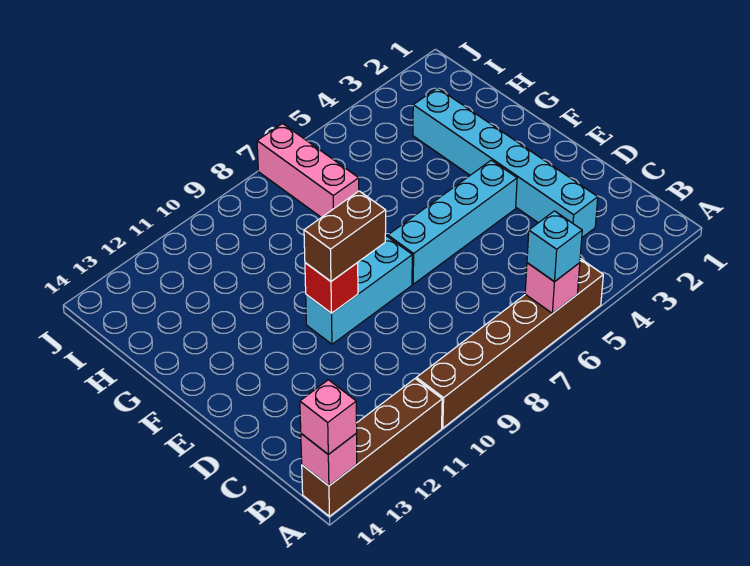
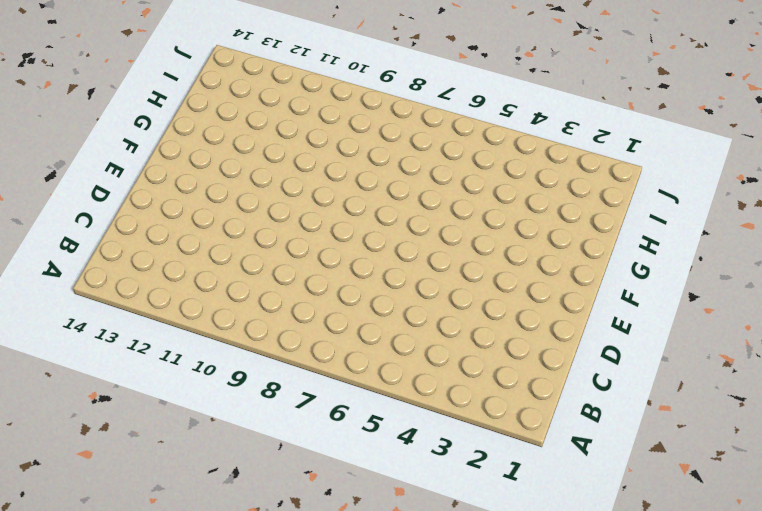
none -> brown brick A5:A10 level 1
none -> brown brick A11:A14 level 1
none -> cyan brick C3:H3 level 1

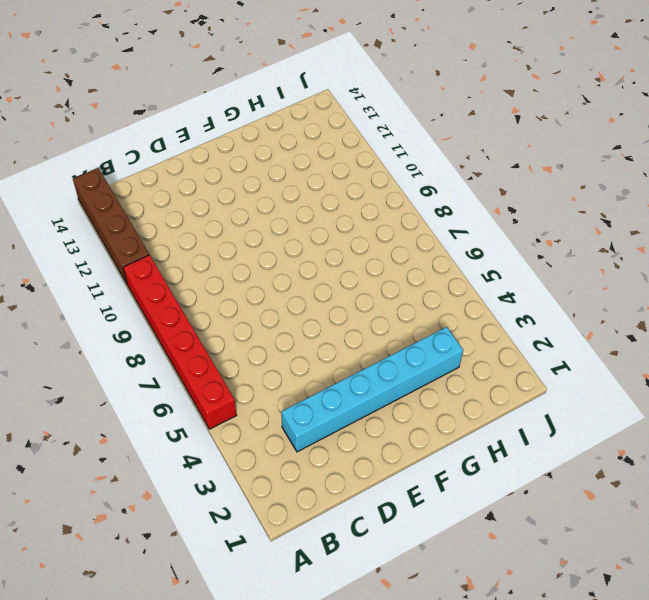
red brick A5:A10 level 1 -> brown brick A5:A10 level 1
none -> cyan brick E4:E7 level 1
none -> cyan brick E8:E10 level 1
none -> pink brick H7:J7 level 1

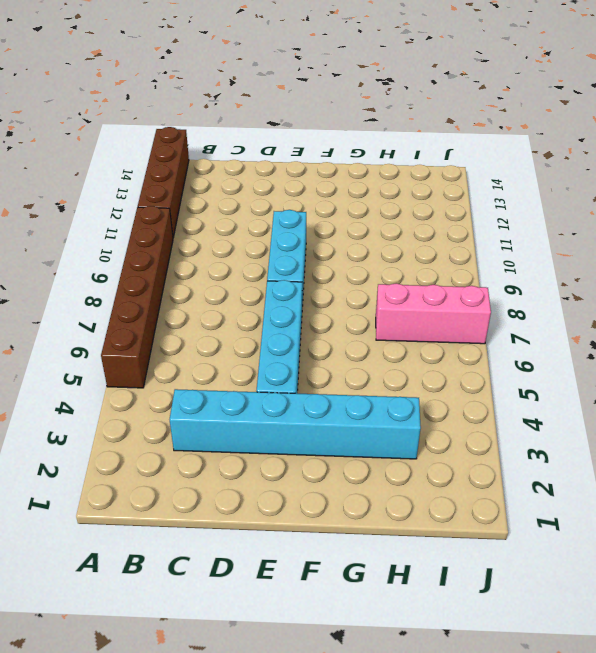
none -> pink brick A6 level 2
none -> pink brick A14 level 2
none -> red brick E10 level 2

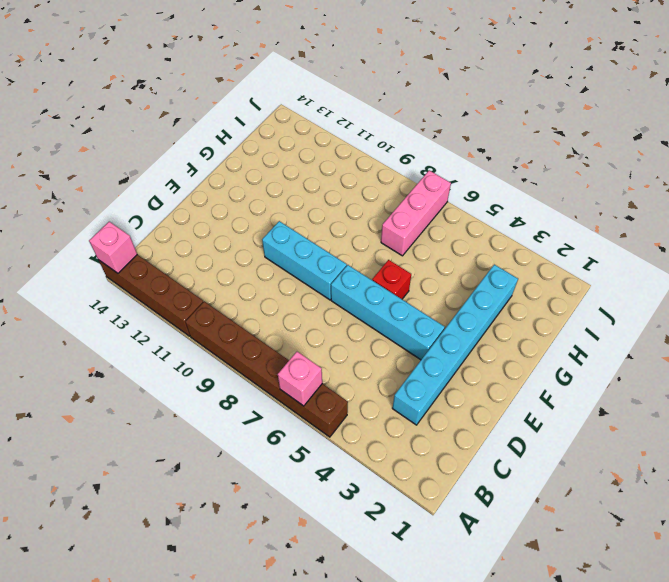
red brick F6 level 1 -> red brick E10 level 2
none -> cyan brick A6 level 3
none -> pink brick A14 level 3
none -> brown brick E9:E10 level 3

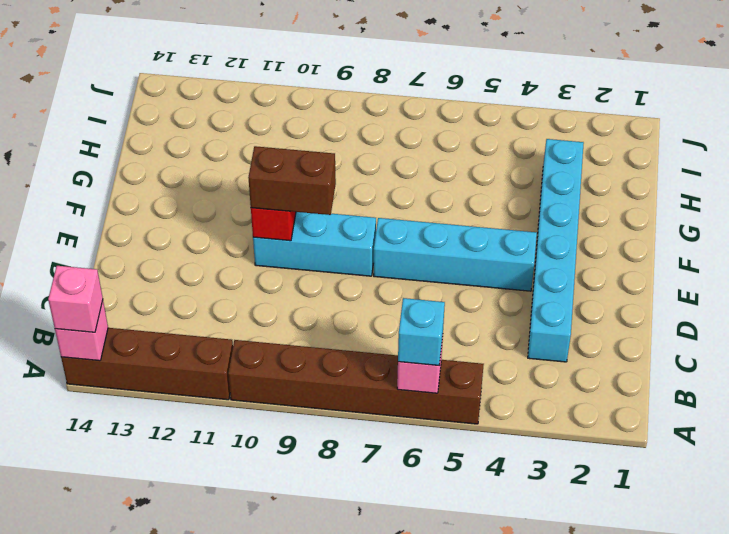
none -> pink brick H7:J7 level 1

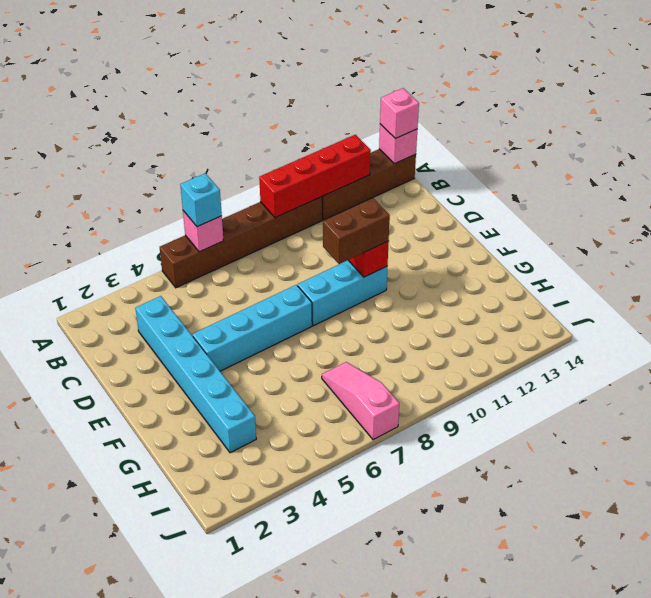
red brick A9:A12 level 2 -> none
pink slope H7:J7 level 1 top J -> pink brick H7:J7 level 1

